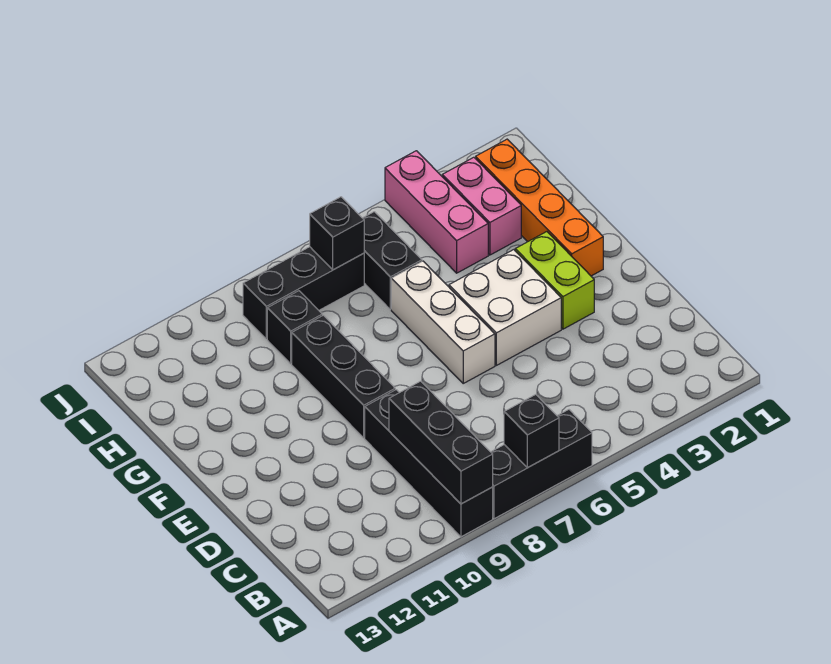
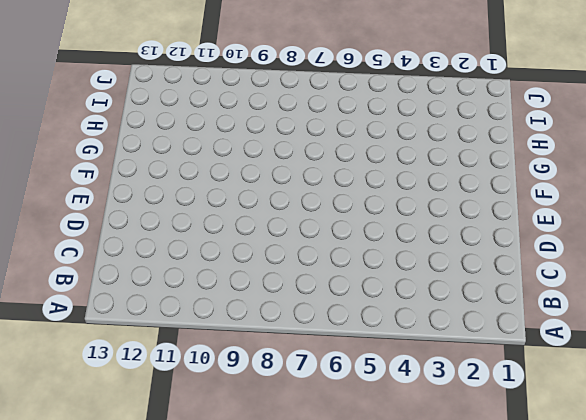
none -> black brick A6:A8 level 1
none -> black brick A9:D9 level 1
none -> lime brick E3:F3 level 1

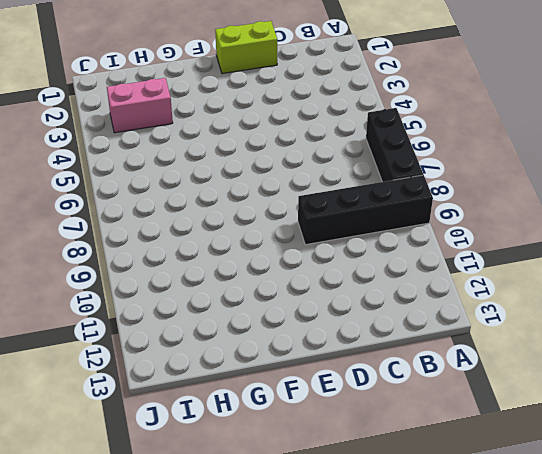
lime brick D1:E1 level 1 -> lime brick E3:F3 level 1
none -> white brick E4:F5 level 1
none -> white brick E6:G6 level 1
none -> black brick E9:G9 level 1

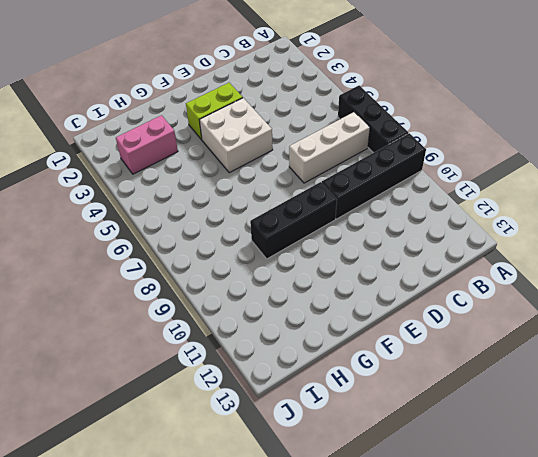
white brick B7:D7 level 1 -> white brick E6:G6 level 1
none -> orange brick F2:I2 level 1
none -> pink brick H4:J4 level 1
none -> black brick H6:I6 level 1

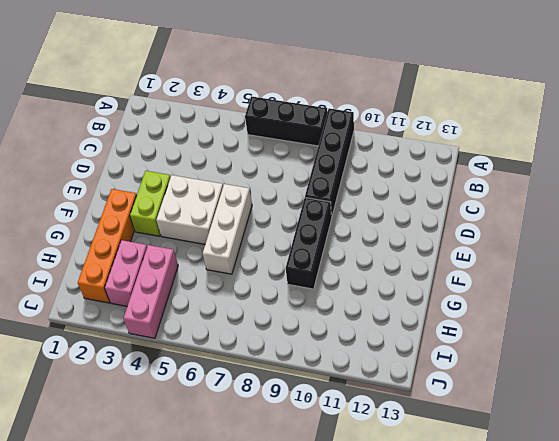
none -> black brick H6:I6 level 1
none -> black brick H9 level 1
none -> black brick I7:I9 level 1

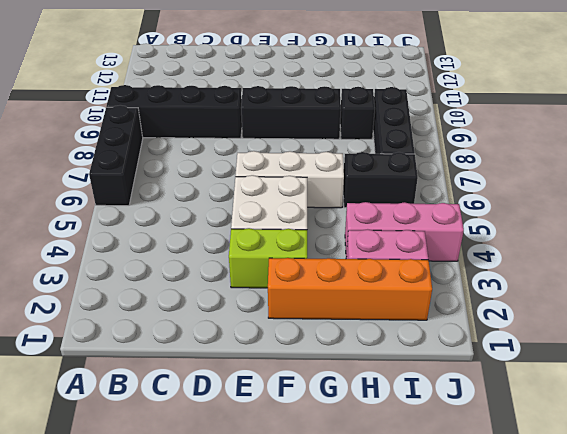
none -> black brick A7 level 2
none -> black brick A9:C9 level 2
none -> black brick I7 level 2

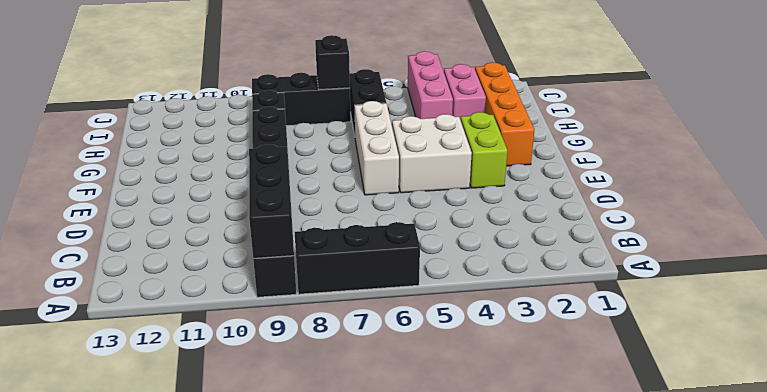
none -> black brick A7 level 2

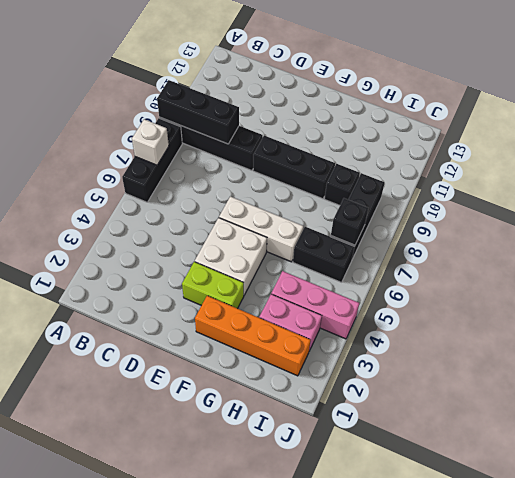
white brick A7 level 2 -> black brick A7 level 2

